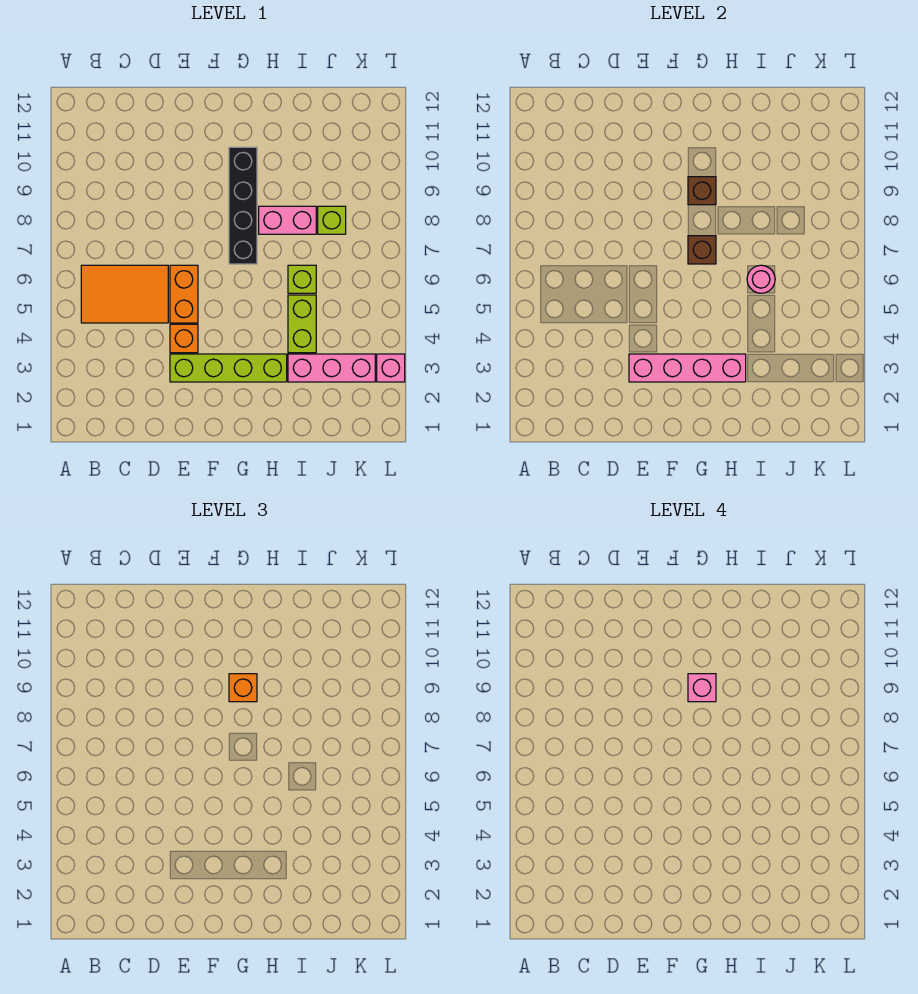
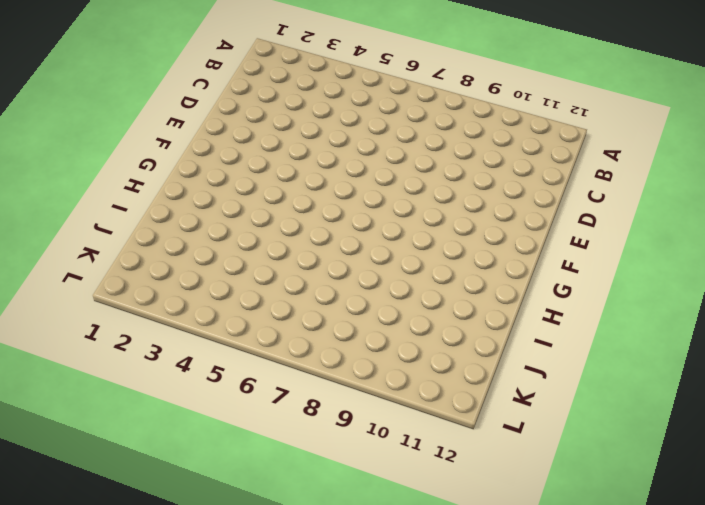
none -> orange tile B5:D6 level 1
none -> lime brick E3:H3 level 1
none -> orange brick E4 level 1

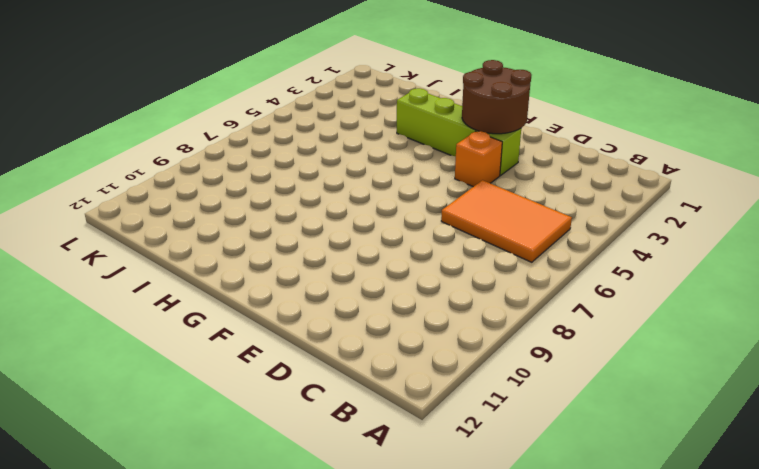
brown round brick E2:F3 level 2 -> pink brick E3:H3 level 2
none -> orange brick E5:E6 level 1
none -> black brick G7:G10 level 1
none -> pink brick H8:I8 level 1

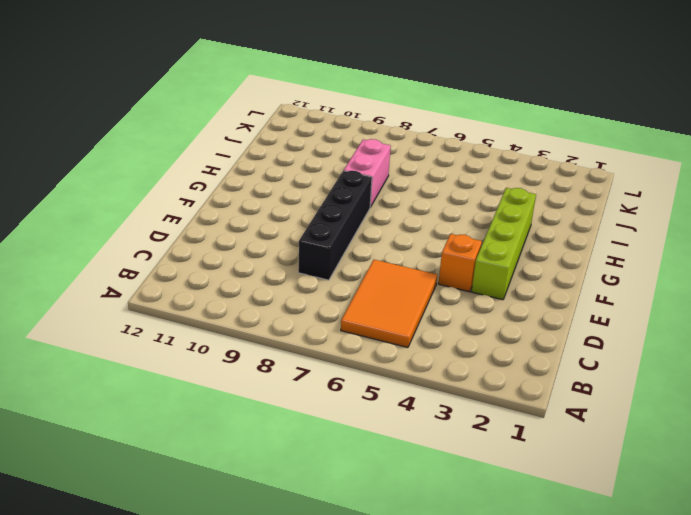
black brick D8:G8 level 1 -> black brick G7:G10 level 1
none -> orange brick E5:E6 level 1
none -> pink brick I3:K3 level 1
none -> lime brick I4:I5 level 1

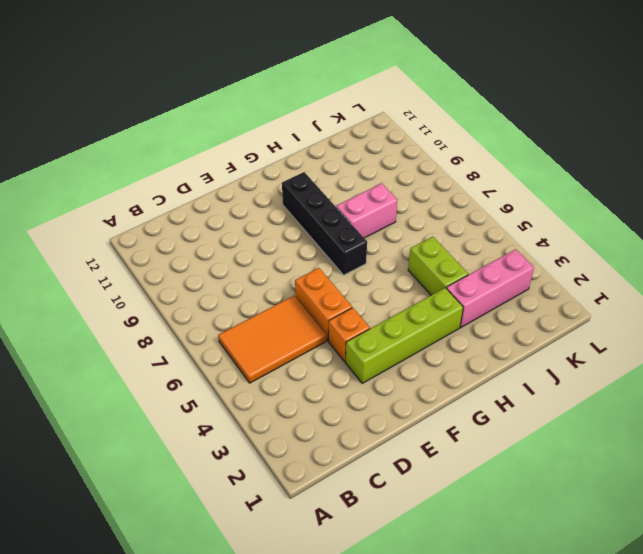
none -> lime brick I6 level 1
none -> lime brick J8 level 1
none -> pink brick L3 level 1

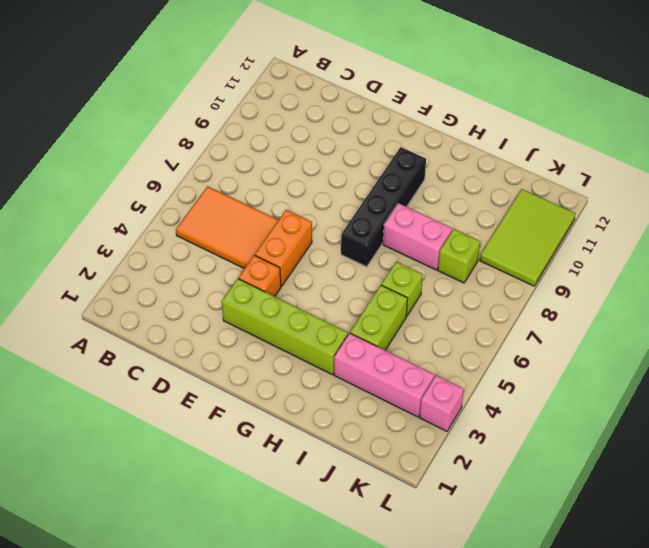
lime tile K9:L11 level 1 -> none
none -> pink brick E3:H3 level 2
none -> brown brick G7 level 2
none -> brown brick G9 level 2

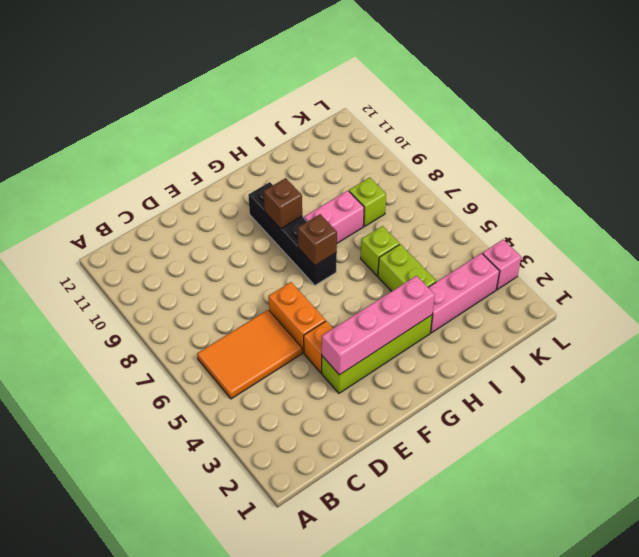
none -> pink round brick I6 level 2
none -> orange brick G9 level 3
none -> pink brick G9 level 4

